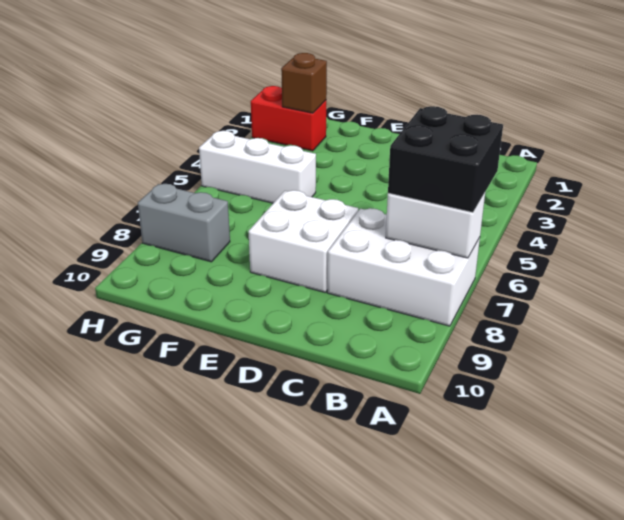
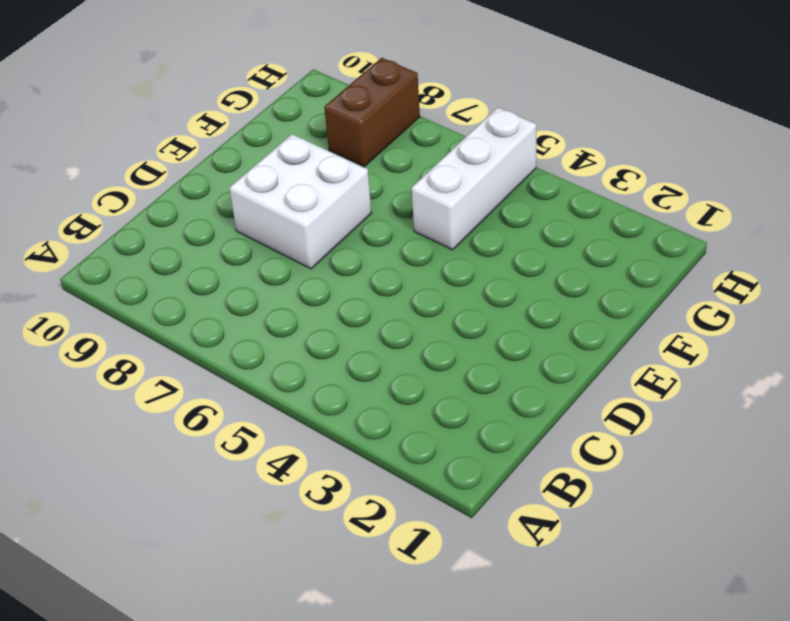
brown brick G8:H8 level 1 -> grey brick G8:H8 level 1
none -> white brick A7:C8 level 1
none -> red brick G2:H2 level 1

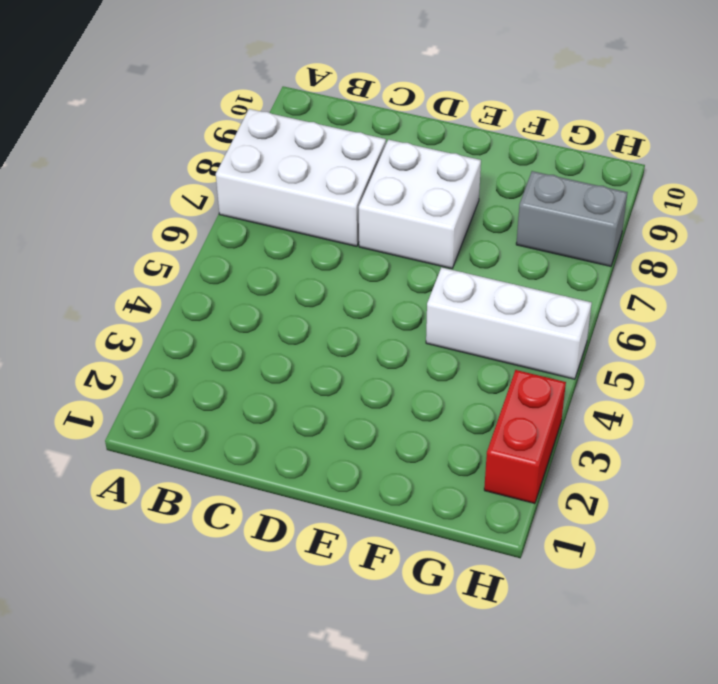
red brick H2:H3 level 1 -> red brick G2:H2 level 1
none -> white brick A7:B7 level 2
none -> brown brick G2 level 2

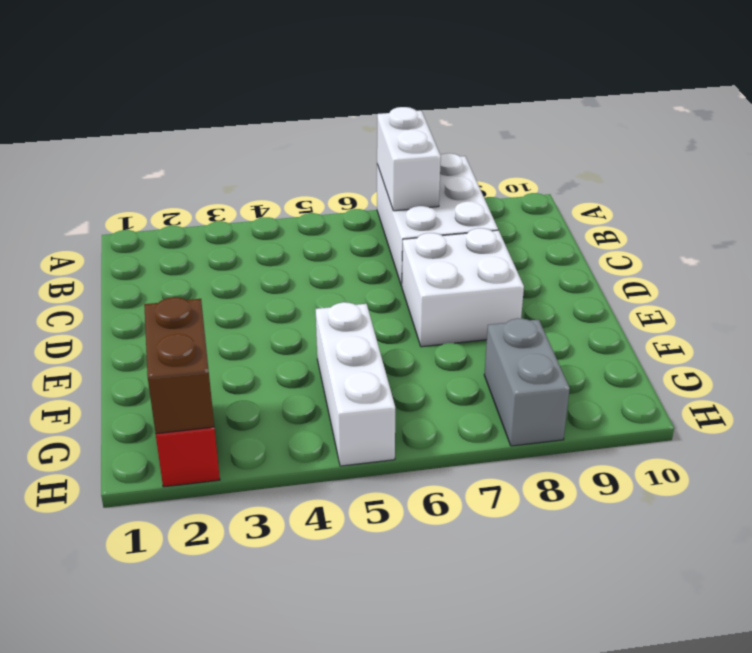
brown brick G2:H2 level 2 -> brown brick G2 level 2
none -> black brick A6:B7 level 3

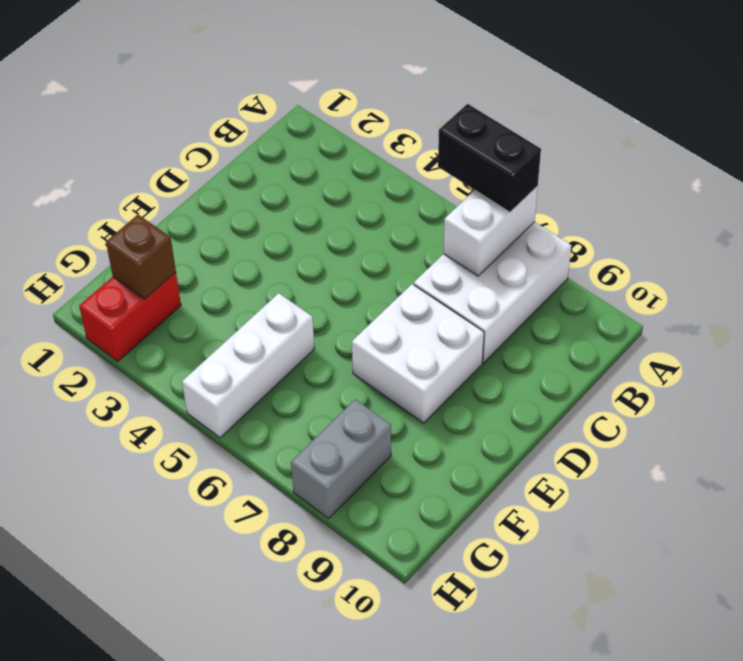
black brick A6:A7 level 3 -> black brick A6:B7 level 3

